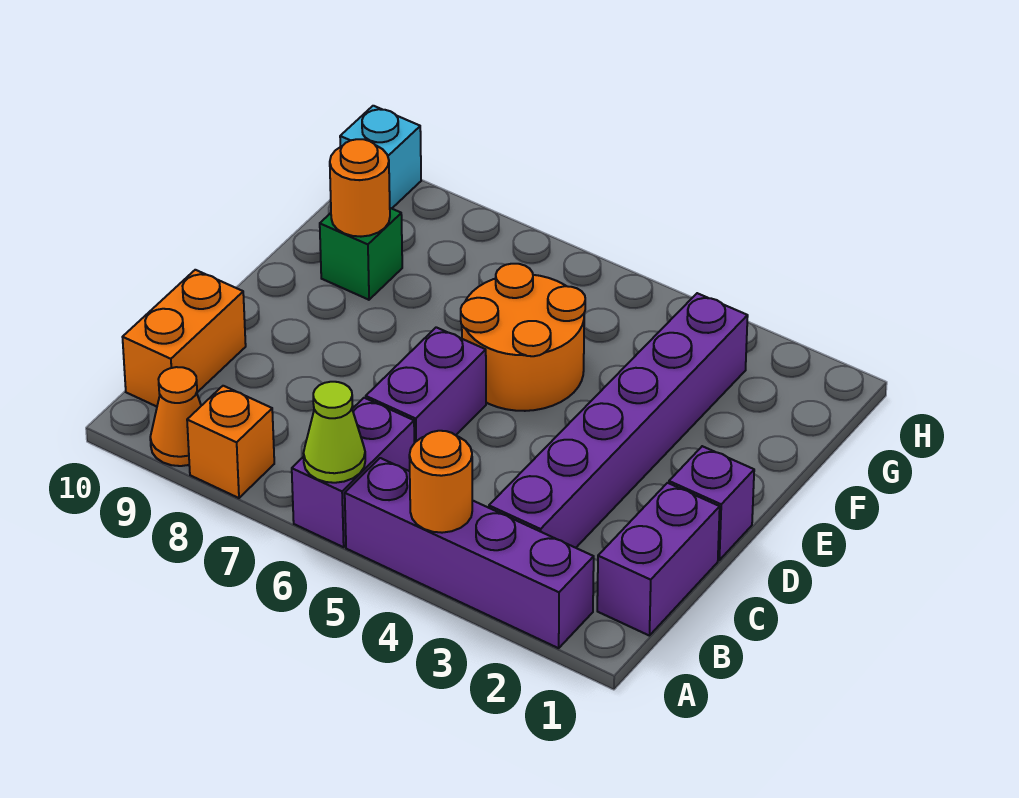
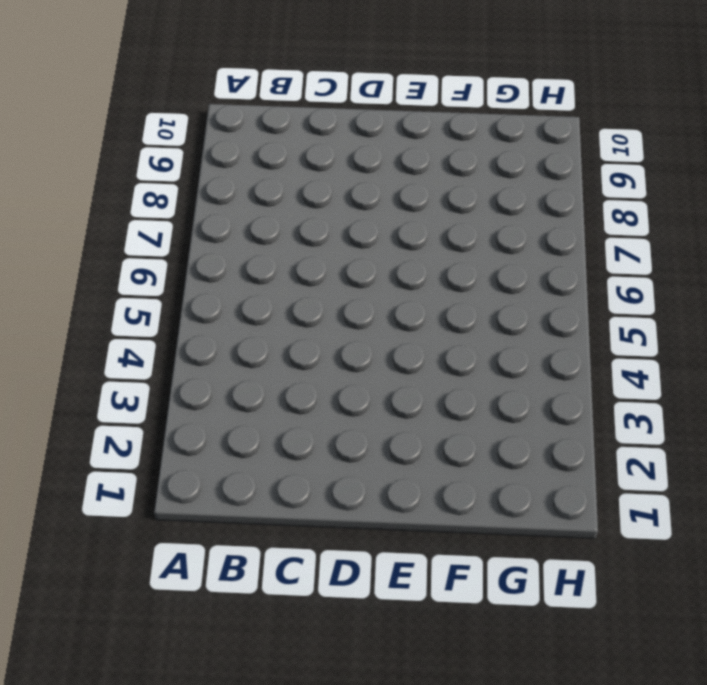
none -> purple brick A2:A5 level 1
none -> purple brick A6:B6 level 1
none -> orange brick A8 level 1

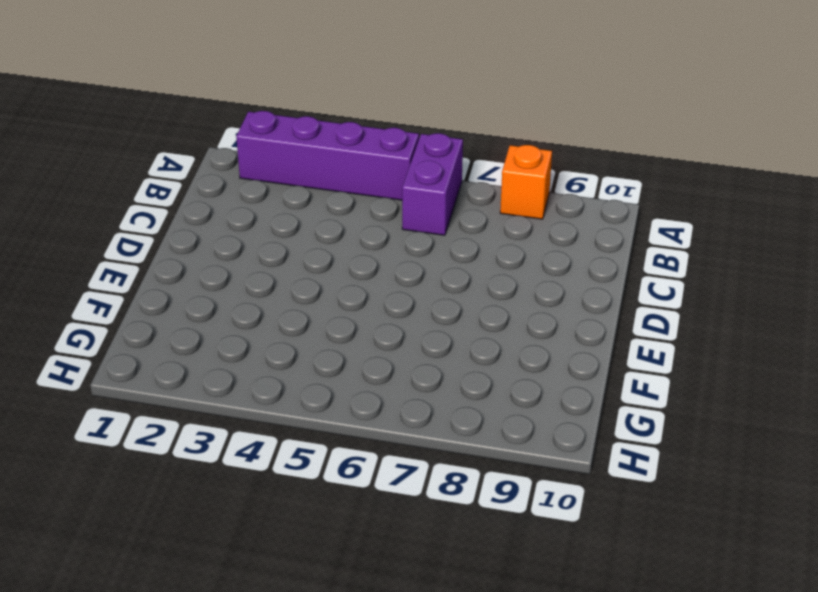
none -> orange cone A9 level 1
none -> purple brick B1:C1 level 1
none -> purple brick B3:G3 level 1

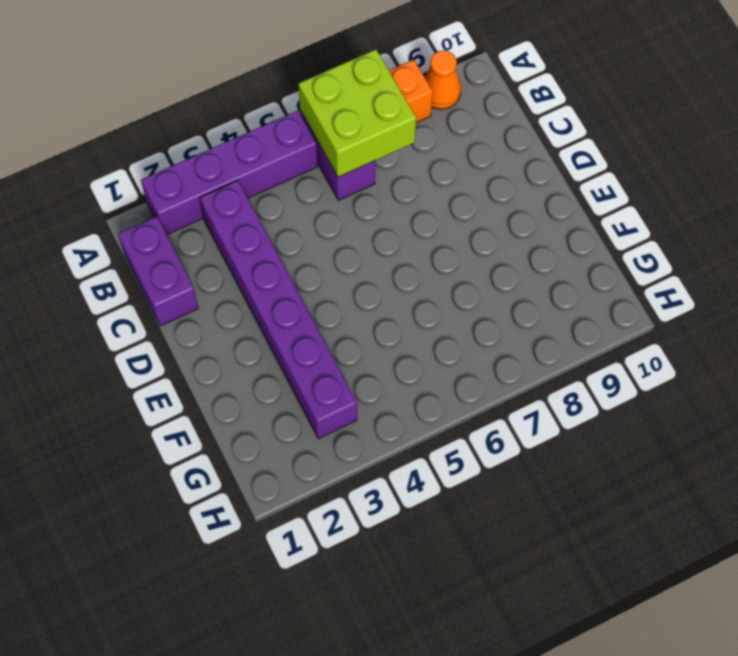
lime brick A6:B7 level 2 -> lime cone A6 level 2
none -> orange brick B10:C10 level 1
none -> purple brick C6:D6 level 1
none -> purple brick D1 level 1

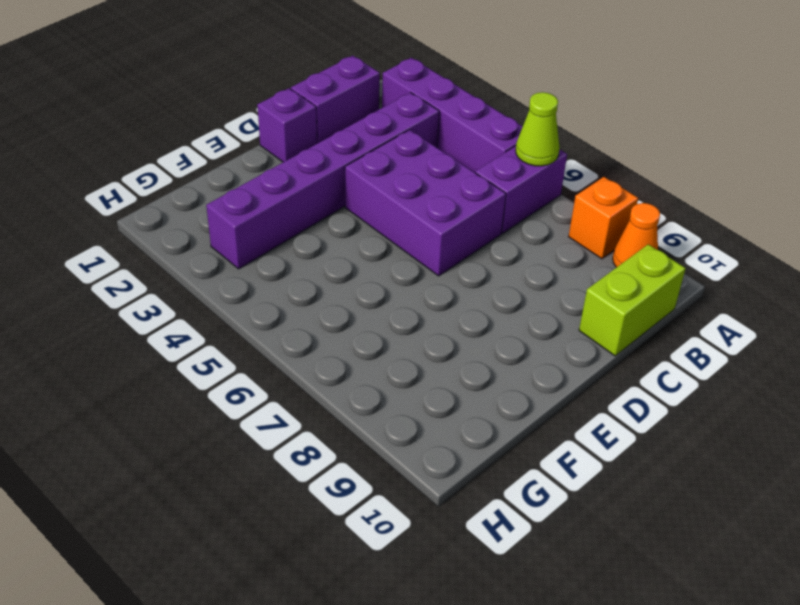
lime brick B10:C10 level 1 -> orange brick B10:C10 level 1
purple brick C4:D6 level 1 -> purple brick C6:D6 level 1
none -> orange round brick E5:F6 level 1
none -> green brick F9 level 1
none -> cyan brick H10 level 1

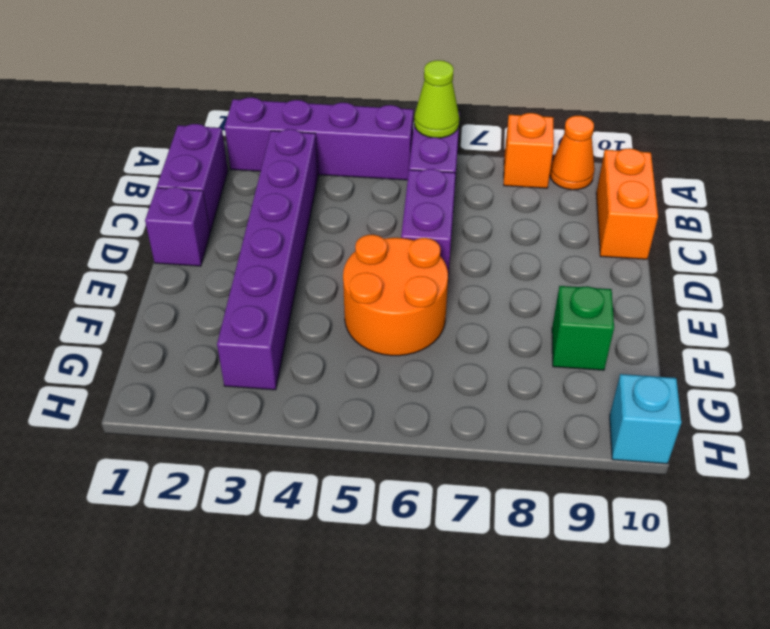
none -> orange round brick A4 level 2
none -> orange round brick F9 level 2

